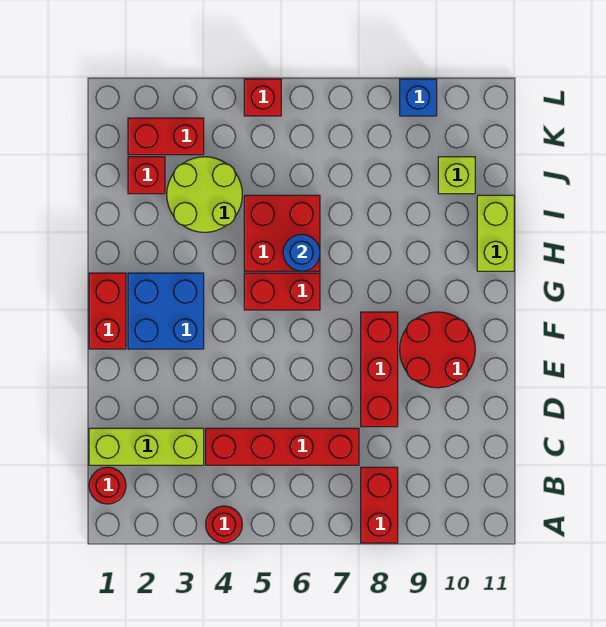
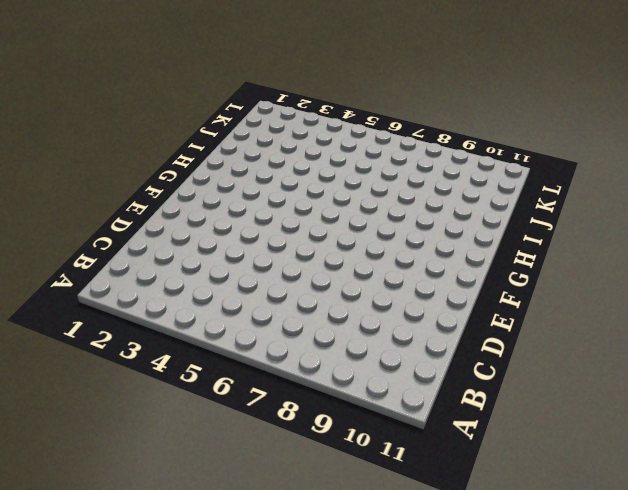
none -> red round brick A4 level 1
none -> red brick A8:B8 level 1
none -> red round brick B1 level 1

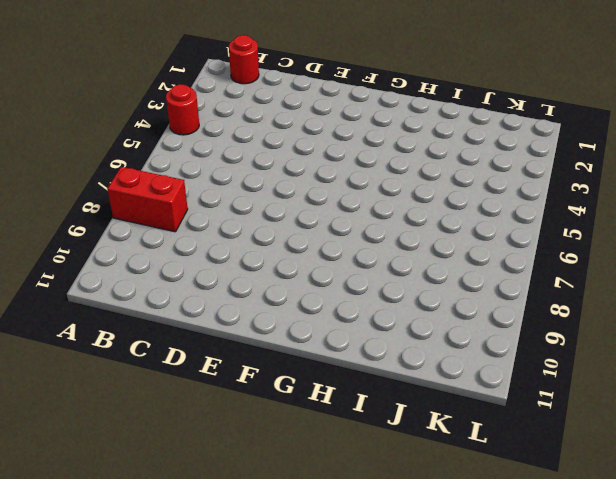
none -> lime brick C1:C3 level 1
none -> red brick C4:C7 level 1
none -> red brick D8:F8 level 1

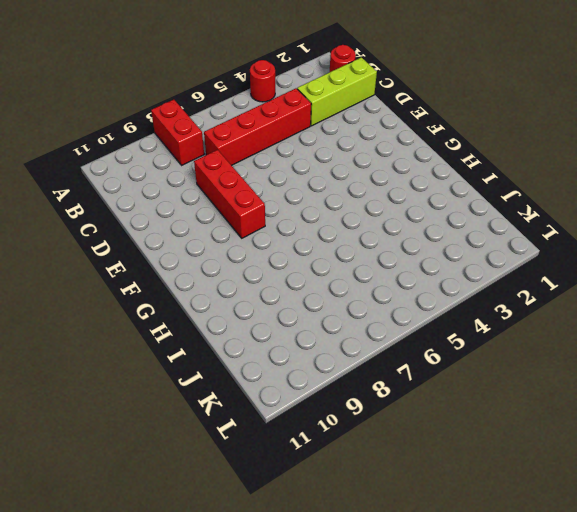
none -> red round brick E9:F10 level 1
none -> red brick F1:G1 level 1
none -> blue brick F2:G3 level 1

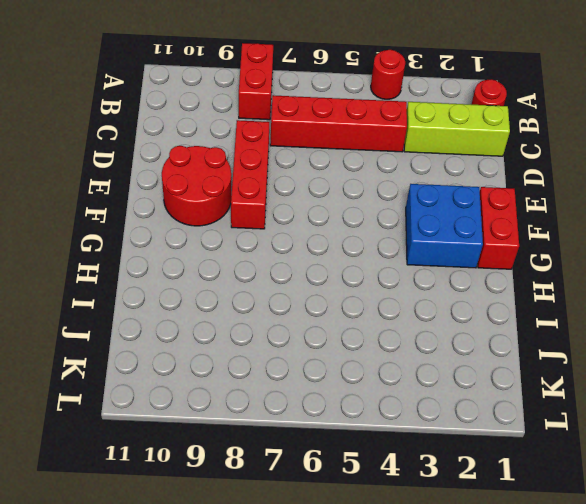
none -> red brick G5:G6 level 1
none -> red brick H5:I6 level 1
none -> lime brick H11:I11 level 1

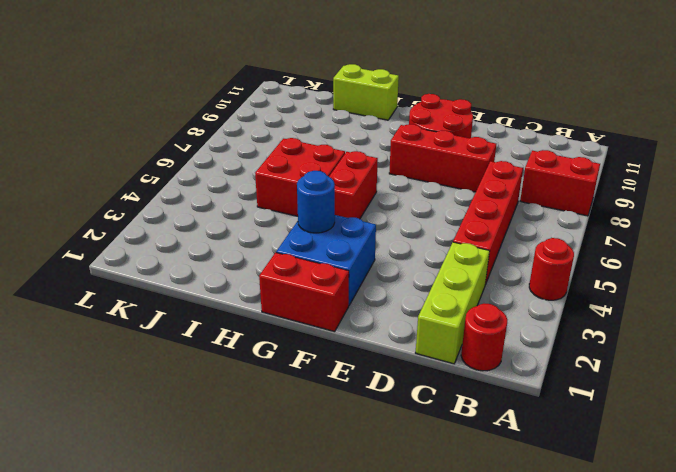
blue round brick G3 level 2 -> blue round brick H6 level 2
none -> lime round brick I3:J4 level 1
none -> red brick J2 level 1
none -> lime brick J10 level 1

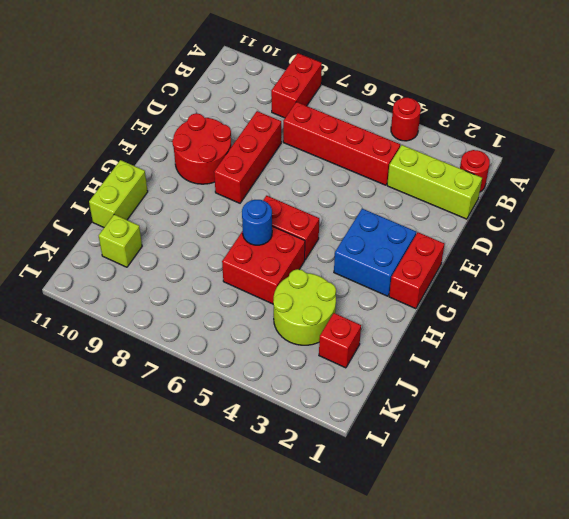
none -> red brick K2:K3 level 1
none -> red brick L5 level 1
none -> blue brick L9 level 1

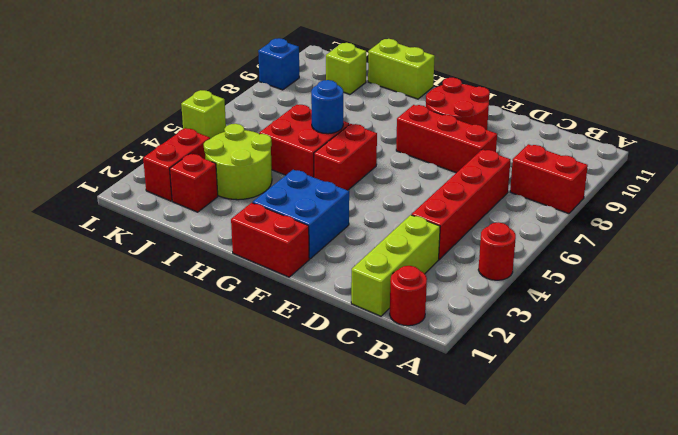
lime brick L5 level 1 -> red brick L5 level 1

